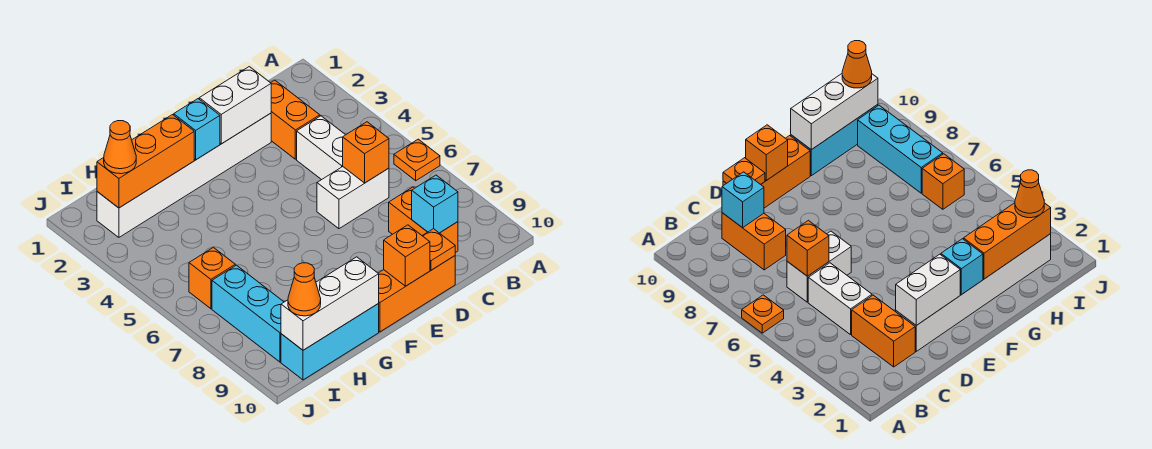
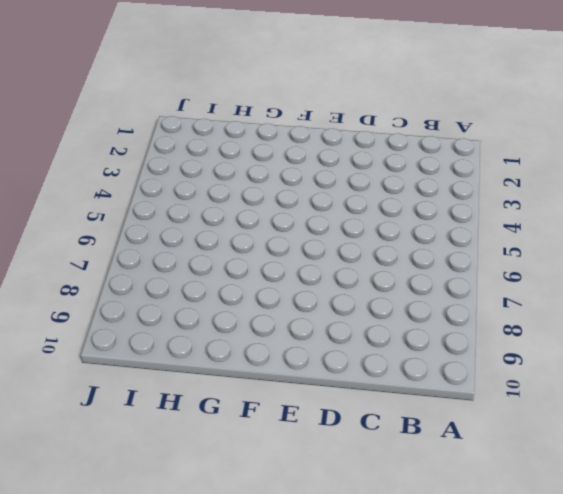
none -> orange plate A6 level 1
none -> orange brick C2:C3 level 1
none -> white brick C4:C5 level 1

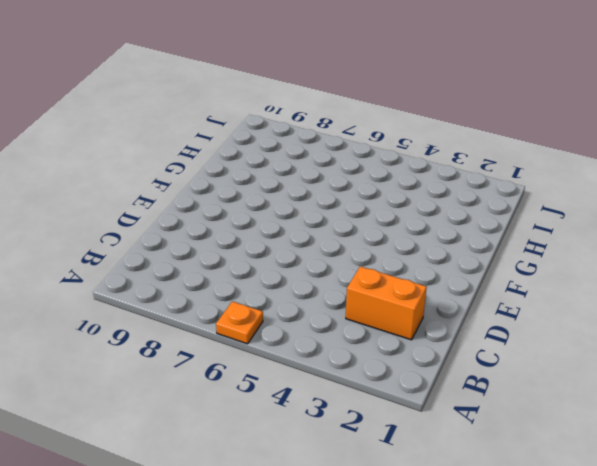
none -> white brick C4:C5 level 1
none -> white brick C6:D6 level 1
none -> orange brick C8:C9 level 1

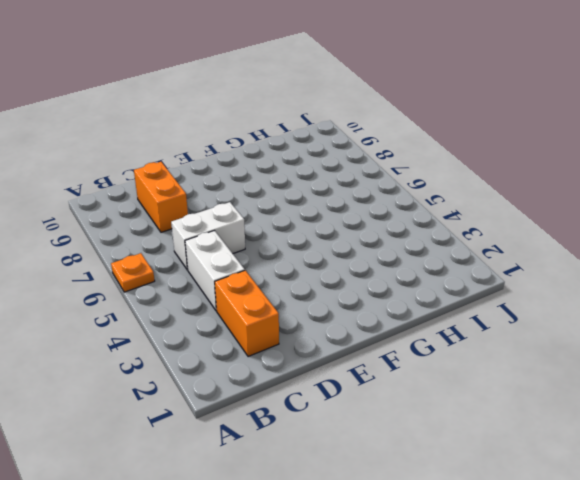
none -> white brick D2:I2 level 1
none -> orange brick D10:F10 level 1
none -> cyan brick G10:I10 level 1

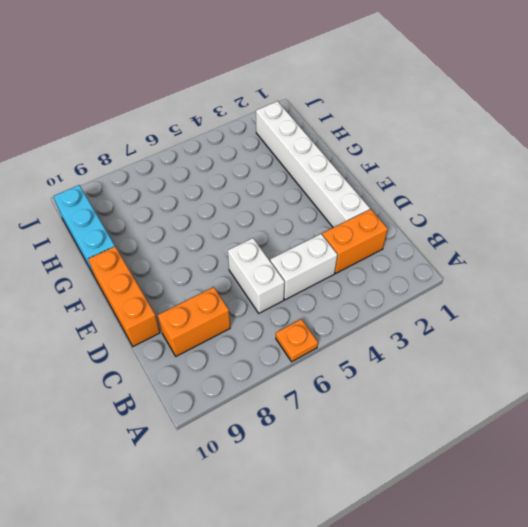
none -> orange brick I6 level 1
none -> cyan brick I7:I9 level 1
none -> orange brick C6 level 2

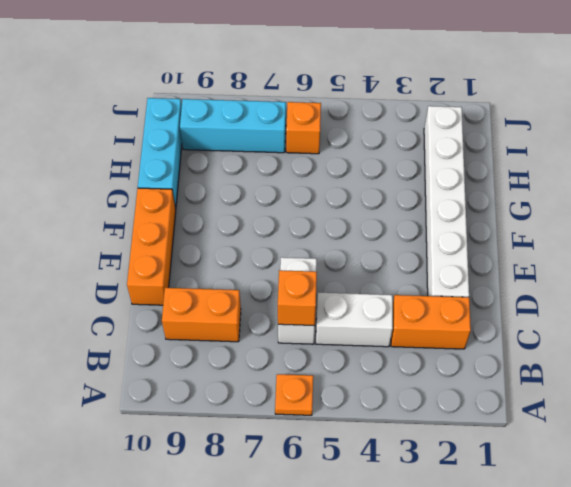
none -> cyan brick C9 level 2
none -> white brick D2:E2 level 2
none -> orange plate D10 level 2

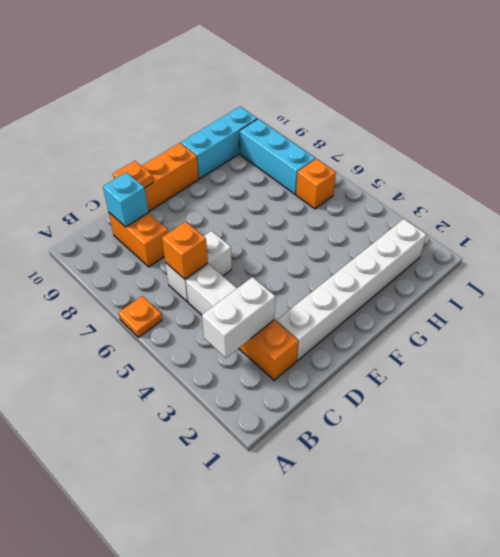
white brick B3:C3 level 2 -> white brick D2:E2 level 2
none -> orange brick E10 level 2
none -> cyan brick F2 level 2
none -> orange brick G2:I2 level 2

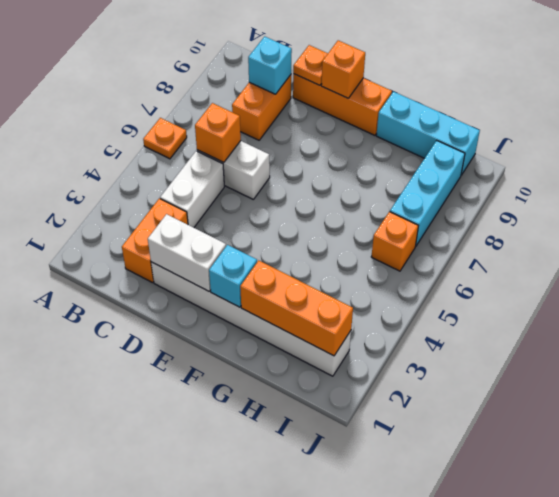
none -> white brick G10:I10 level 2
none -> orange cone I2 level 3
none -> orange cone I10 level 3

